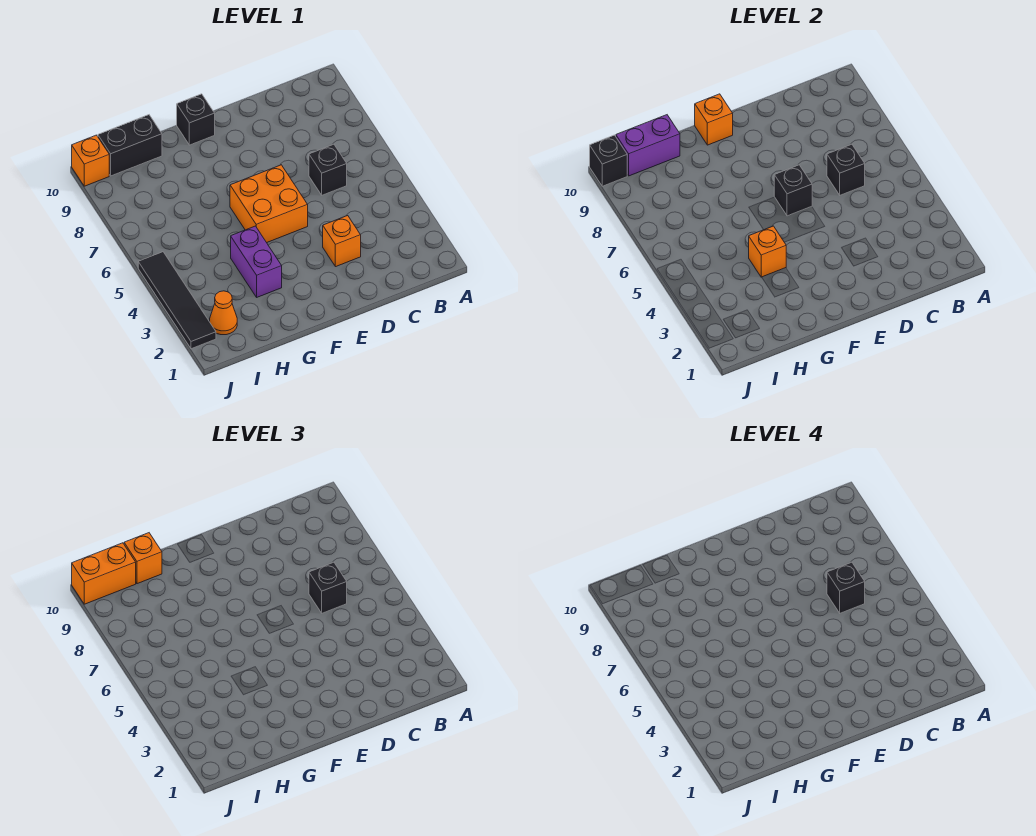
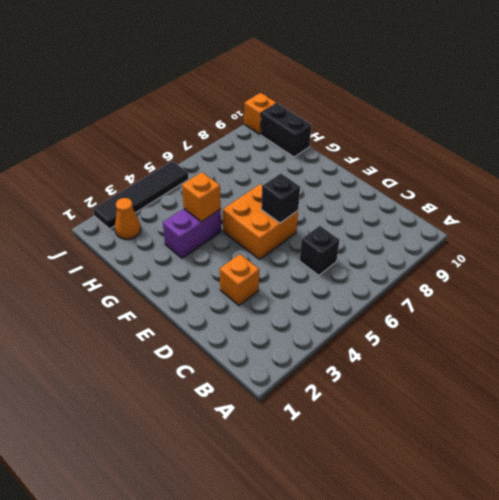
none -> black brick F10 level 1
none -> black brick C6 level 2
none -> orange brick F10 level 2

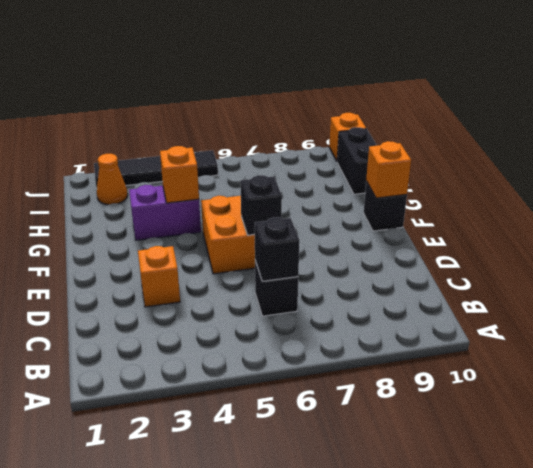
none -> purple brick H10:I10 level 2
none -> black brick J10 level 2
none -> black brick C6 level 3

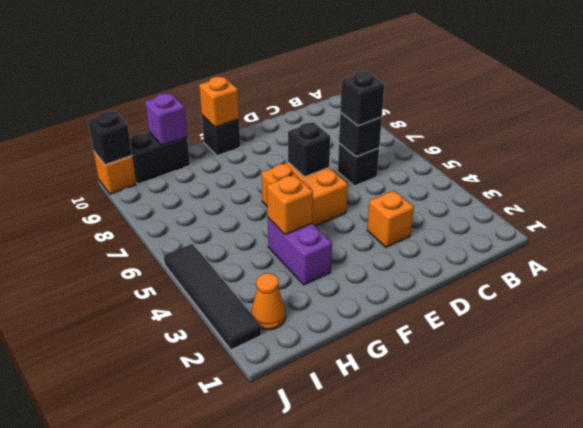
purple brick H10 level 2 -> purple brick H10:I10 level 2
none -> orange brick H10 level 3
none -> orange brick I10:J10 level 3
none -> black brick C6 level 4

